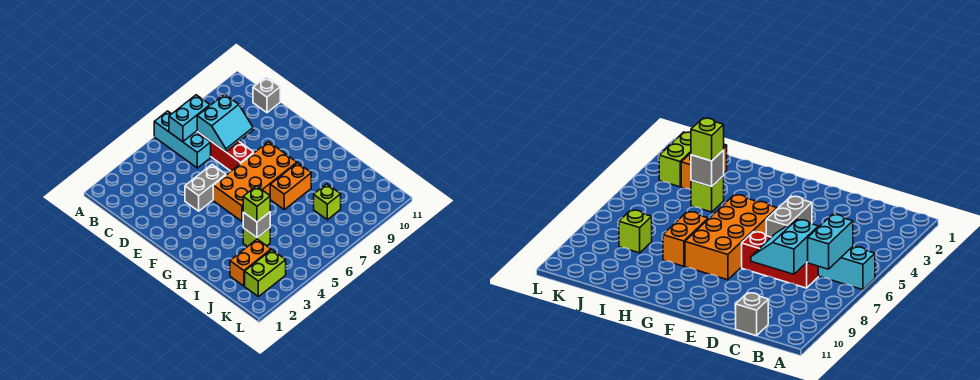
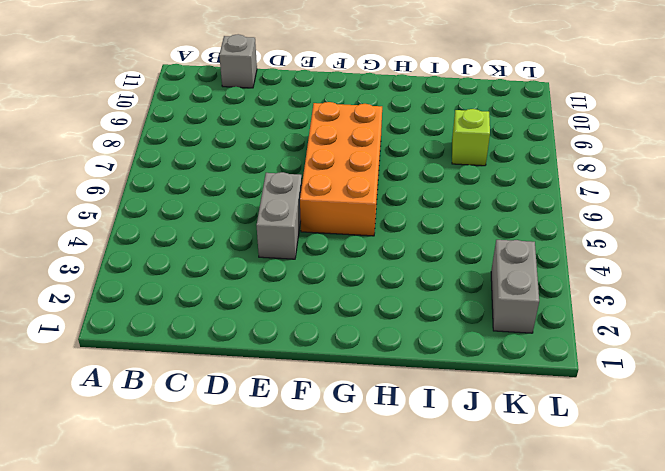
grey brick K2:K3 level 1 -> lime brick K2:K3 level 1
none -> cyan brick A6:C6 level 1
none -> red brick C7:E7 level 1
none -> orange brick H7:H8 level 1

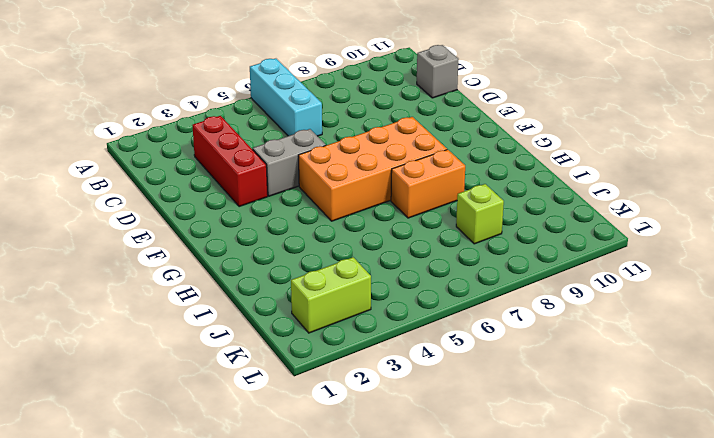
red brick C3:E3 level 1 -> red brick C7:E7 level 1
none -> lime brick I4 level 1
none -> orange brick J2:J3 level 1
none -> cyan brick B6:B7 level 2

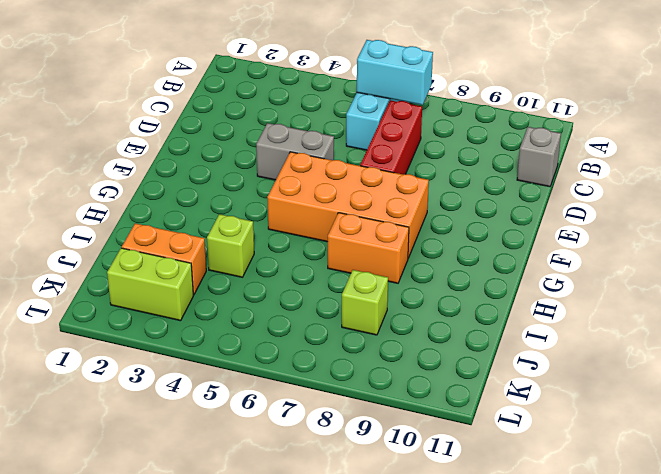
none -> cyan slope C7:D8 level 2 top C
none -> grey brick I4 level 2
none -> lime brick I4 level 3

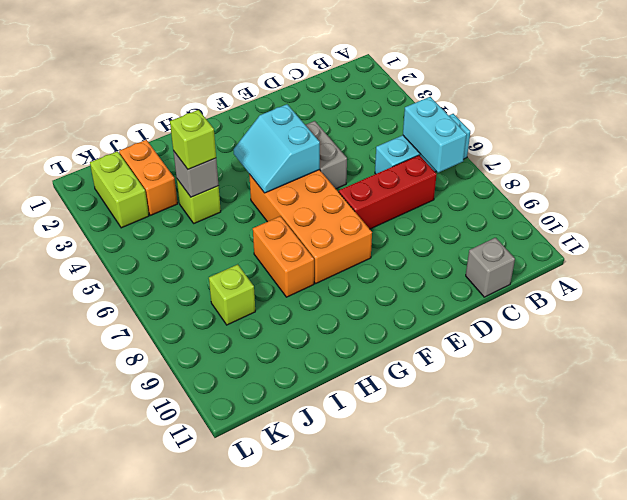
cyan slope F4:G5 level 2 top F -> cyan slope C7:D8 level 2 top C

